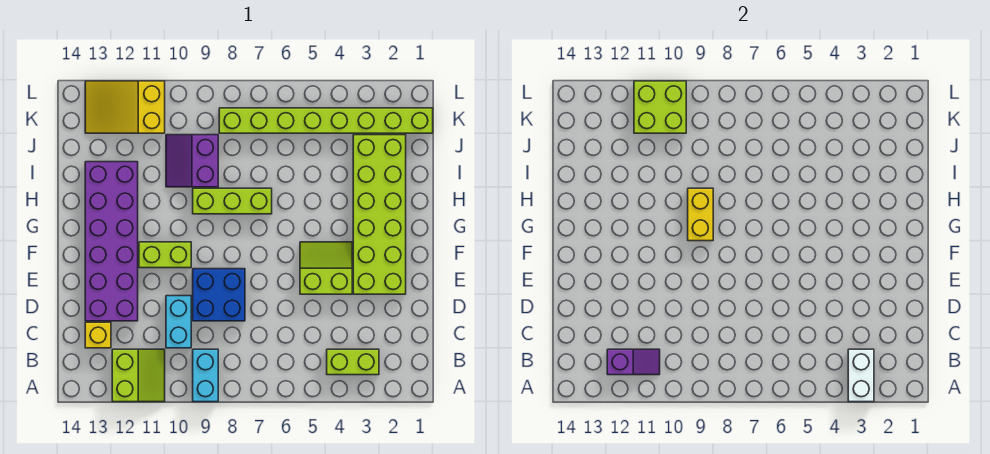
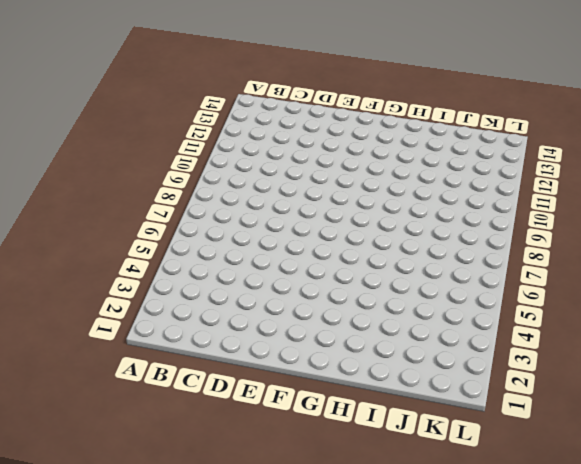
none -> cyan brick A9:B9 level 1
none -> lime slope A11:B12 level 1 top 12
none -> lime brick B3:B4 level 1

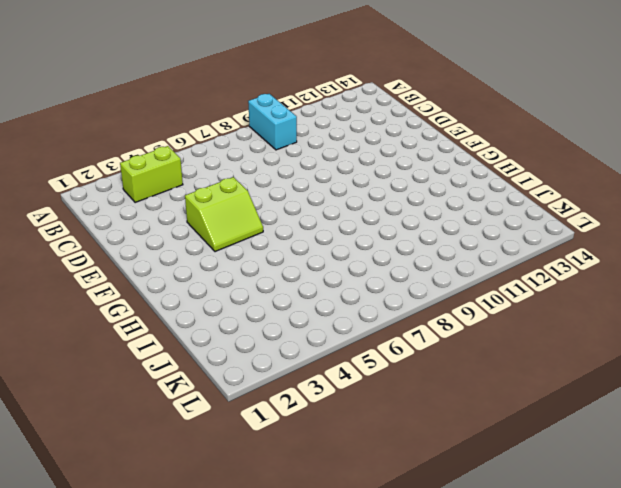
none -> lime slope A11:B12 level 1 top 12
none -> cyan brick C10:D10 level 1
none -> yellow brick C13 level 1

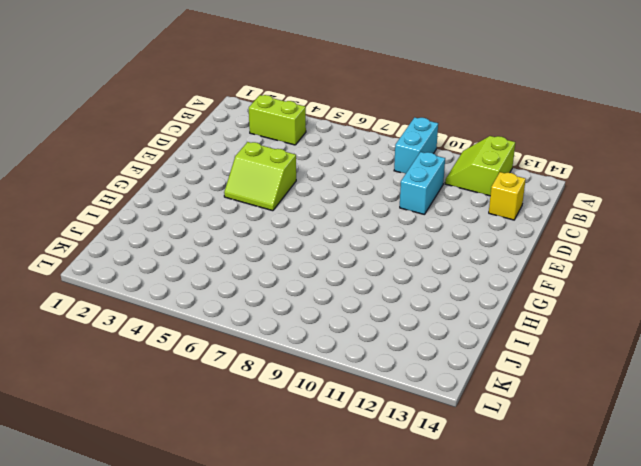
none -> blue brick D8:E9 level 1
none -> purple brick D12:I13 level 1
none -> lime brick E2:J3 level 1

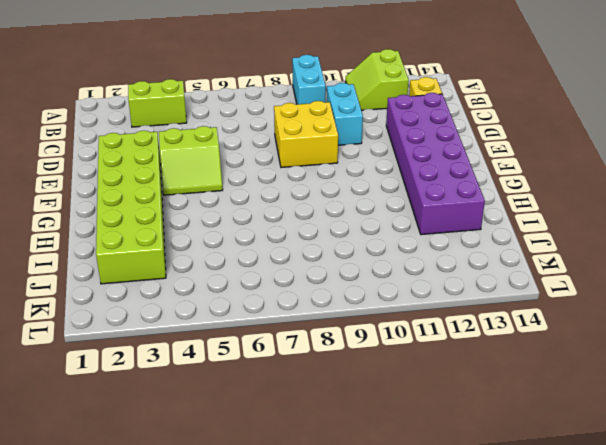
yellow brick D8:E9 level 1 -> blue brick D8:E9 level 1
none -> lime brick F10:F11 level 1
none -> lime brick H7:H9 level 1
none -> purple slope I9:J10 level 1 top 9

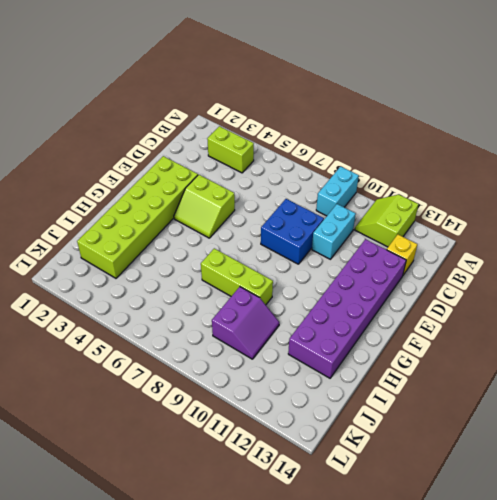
none -> lime brick F10:F11 level 1
none -> lime brick K1:K8 level 1
none -> yellow slope K11:L13 level 1 top 11

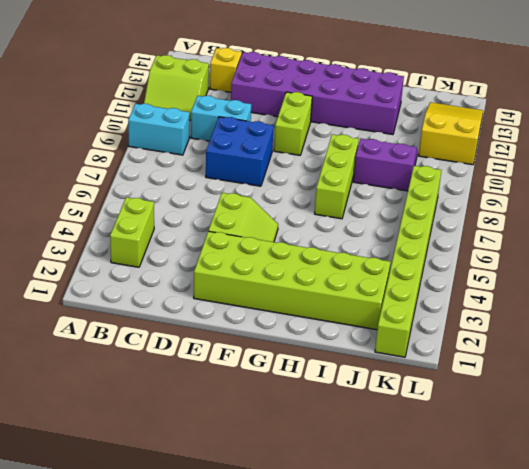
none -> white brick A3:B3 level 2
none -> purple slope B11:B12 level 2 top 12
none -> yellow brick G9:H9 level 2

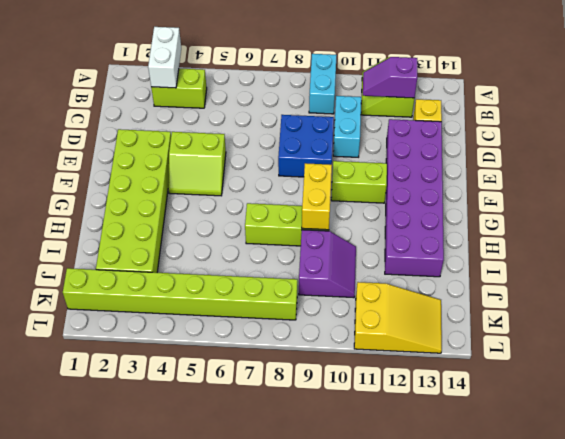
none -> lime brick K10:L11 level 2

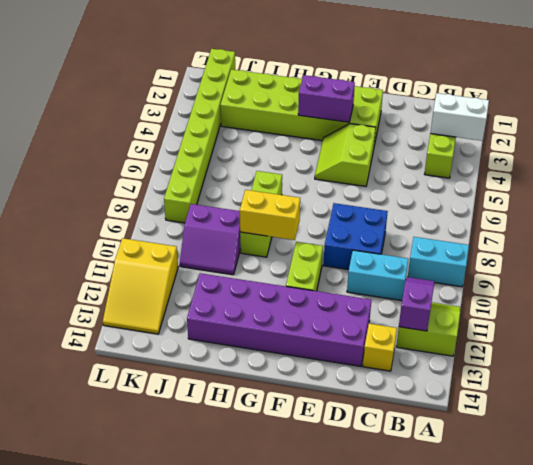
purple brick F3:G3 level 2 -> none
none -> lime brick K10:L11 level 2

